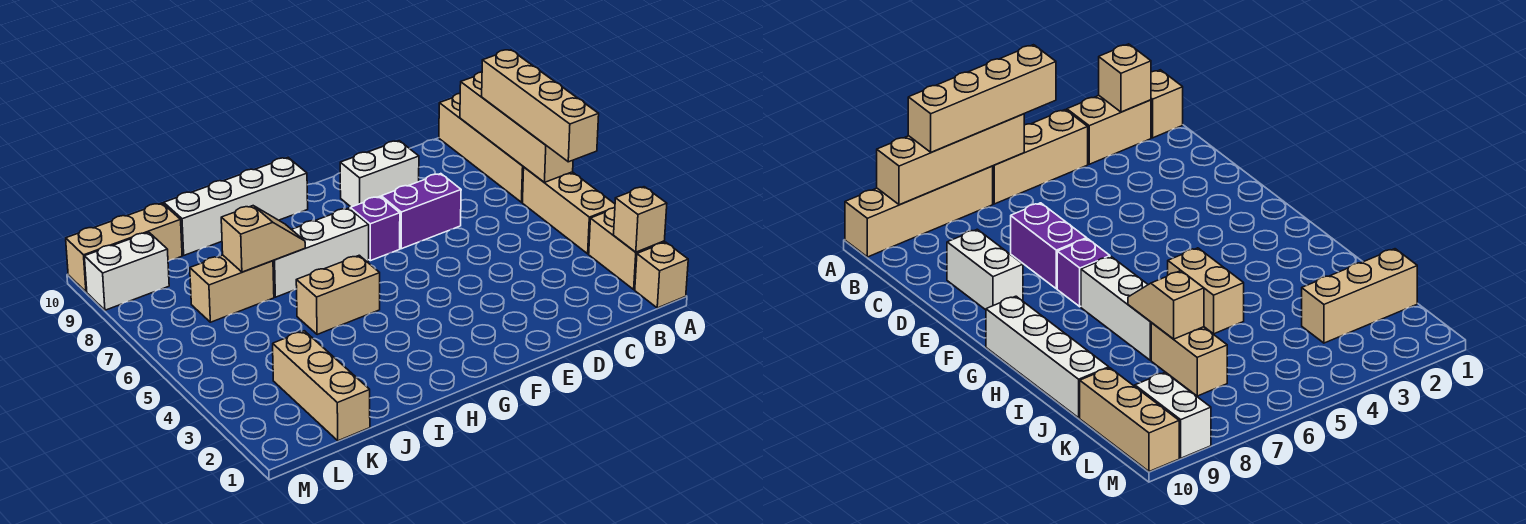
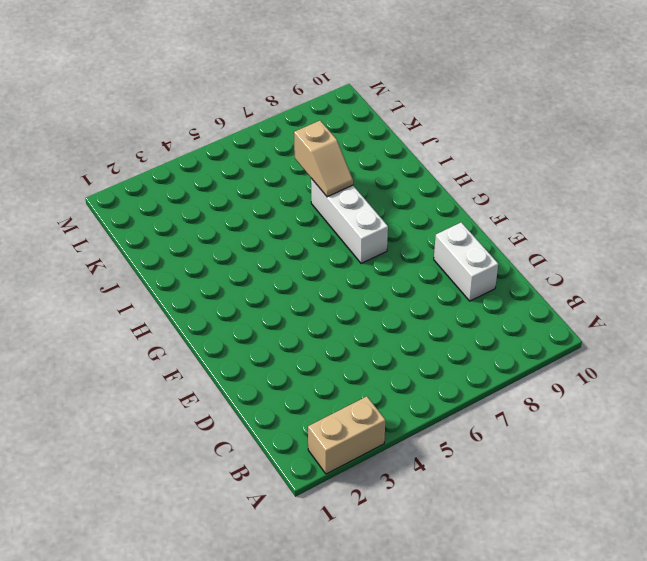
none -> tan brick A1 level 1
none -> tan brick A4:A6 level 1
none -> tan brick A7:A10 level 1

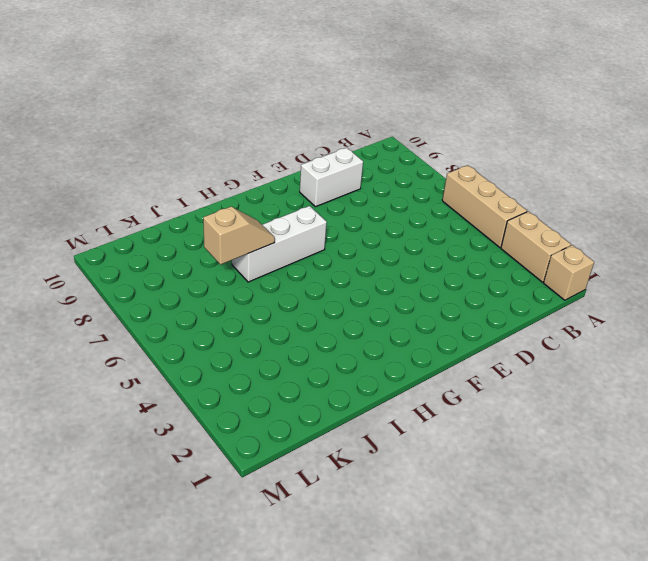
none -> tan brick A7:A10 level 1
none -> purple brick D7:E7 level 1
none -> purple brick F7 level 1

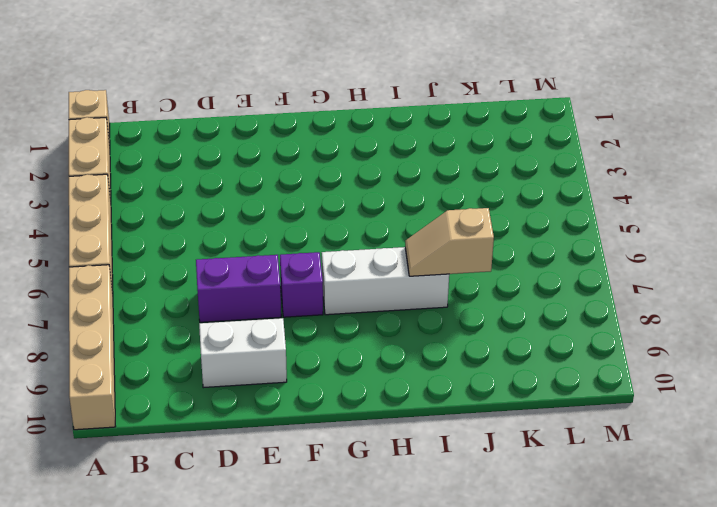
none -> white brick G10:J10 level 1
none -> tan brick H5:I5 level 1
none -> tan brick J7:K7 level 1

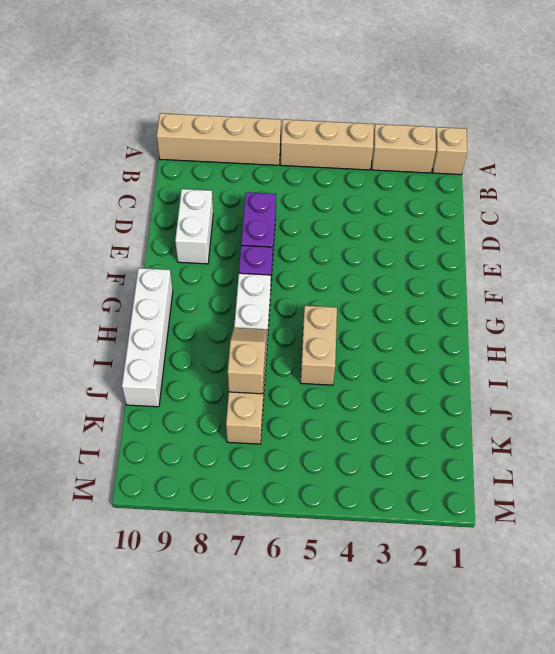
none -> tan brick K1:K3 level 1
none -> tan brick K10:M10 level 1
none -> white brick L9:M9 level 1

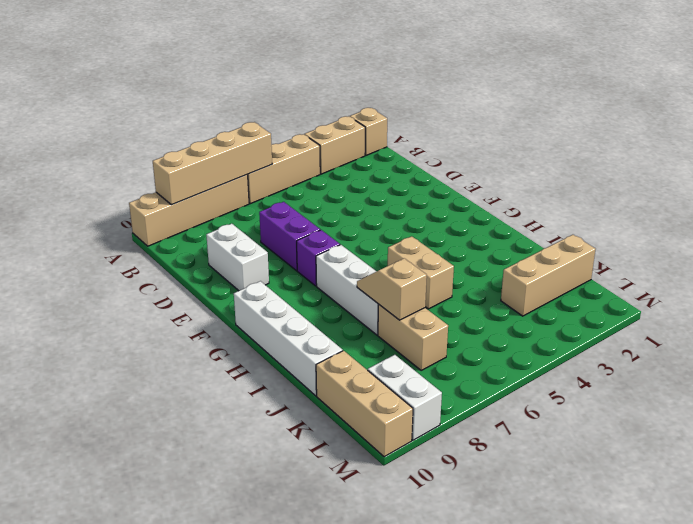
none -> tan brick A2 level 2
none -> tan brick A5:A8 level 3

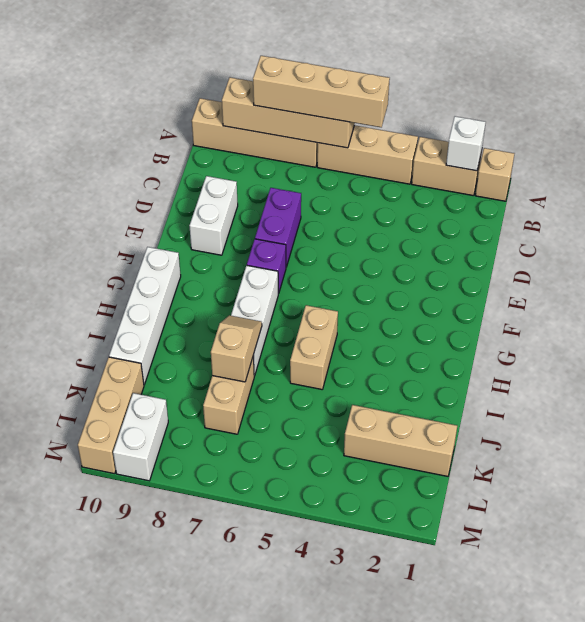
white brick A2 level 2 -> tan brick A2 level 2

